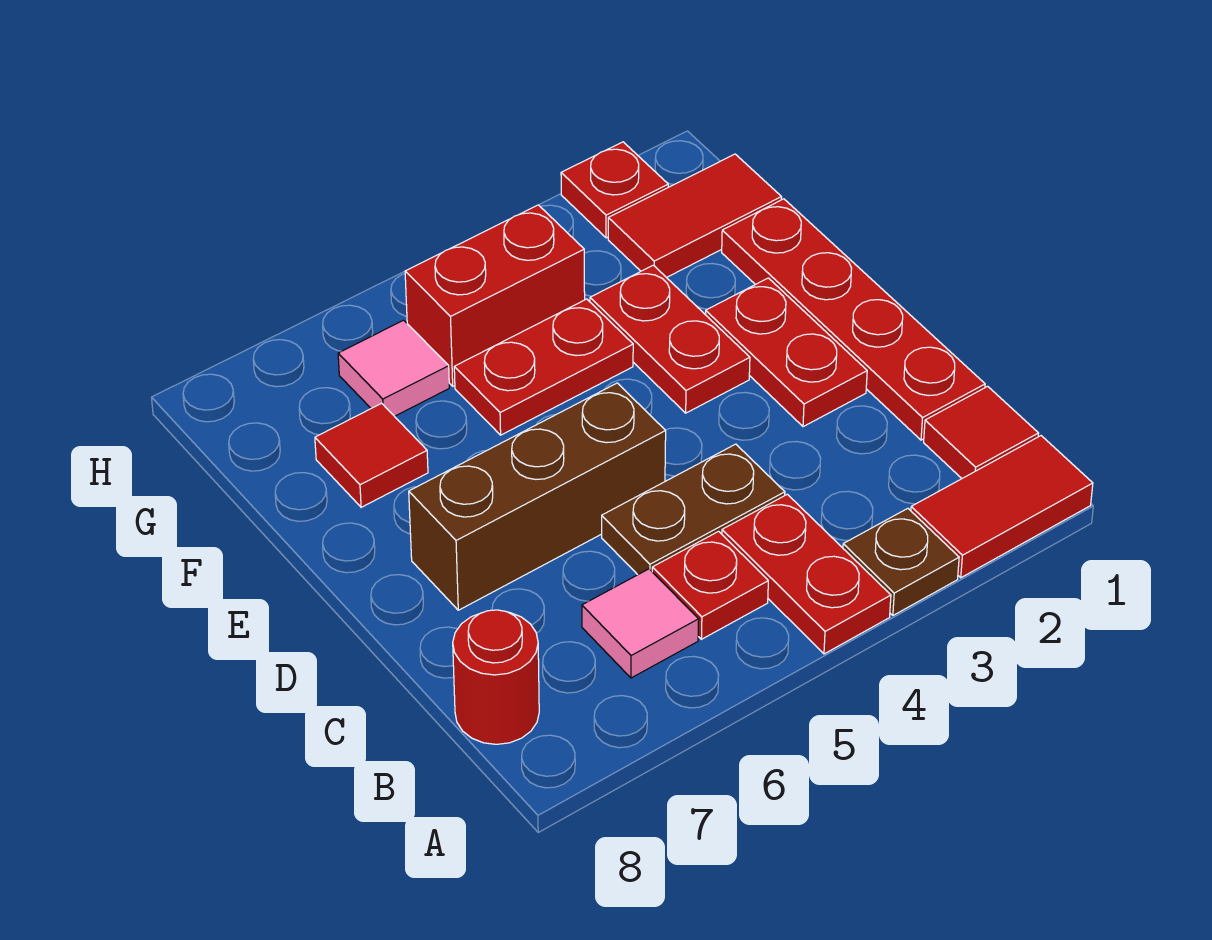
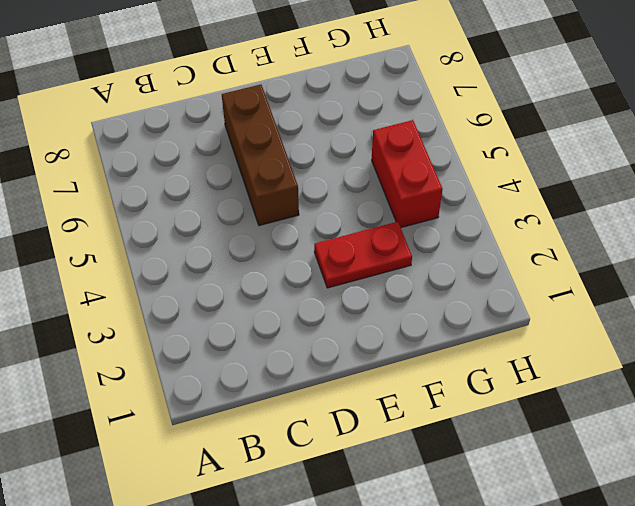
none -> red tile A1:A2 level 1
none -> brown plate A3 level 1
none -> red plate A4:B4 level 1

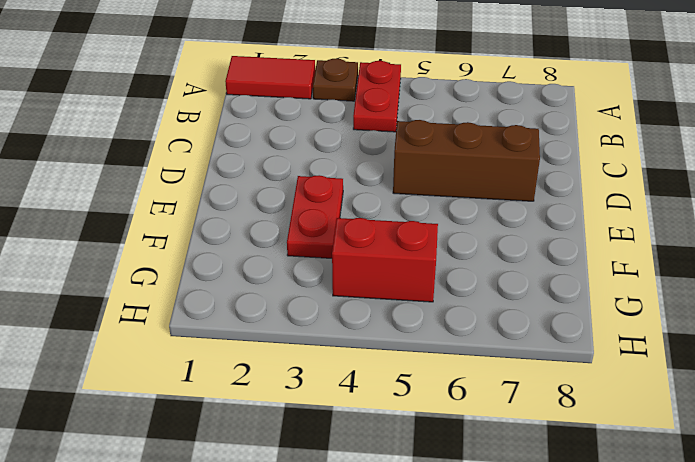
none -> red tile B1 level 1
none -> red plate B5 level 1
none -> pink tile B6 level 1

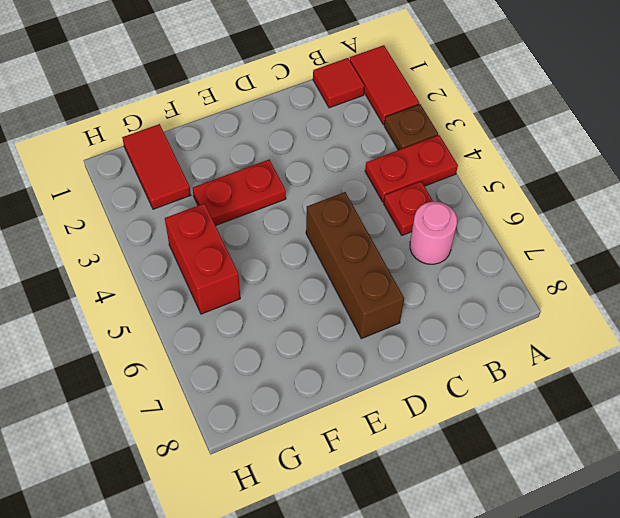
pink round brick B6 level 1 -> pink tile B6 level 1
none -> red round brick B8 level 1
none -> red plate C1:F1 level 1
none -> brown plate C4:C5 level 1

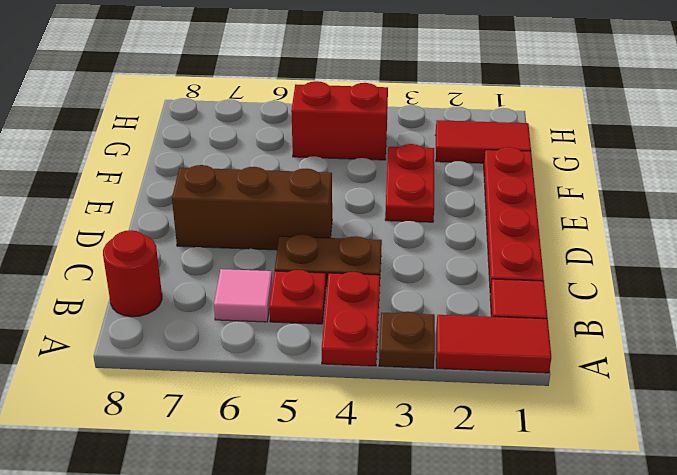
none -> red plate D2:E2 level 1
none -> red plate F4:F5 level 1
none -> red tile F7 level 1

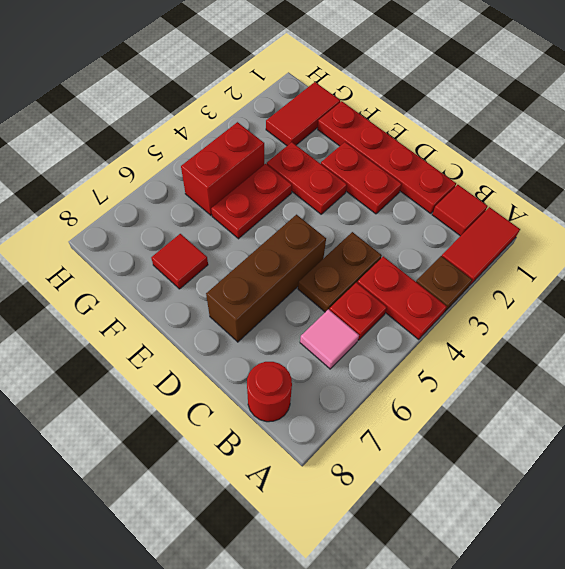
none -> pink tile G6 level 1
none -> red plate H2 level 1

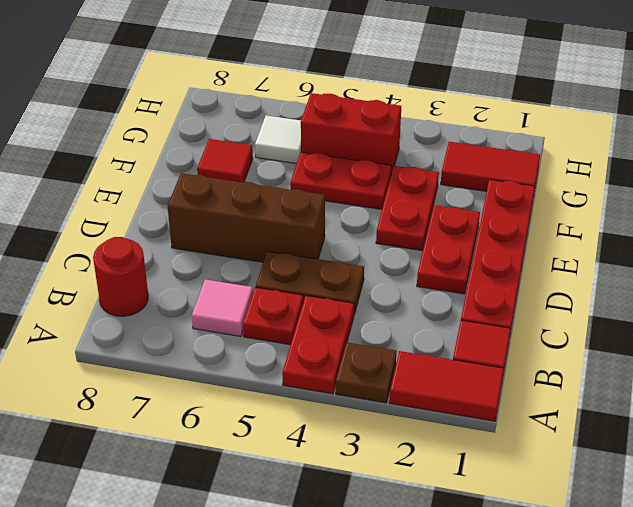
white tile G6 level 1 -> pink tile G6 level 1
none -> red plate H2 level 1

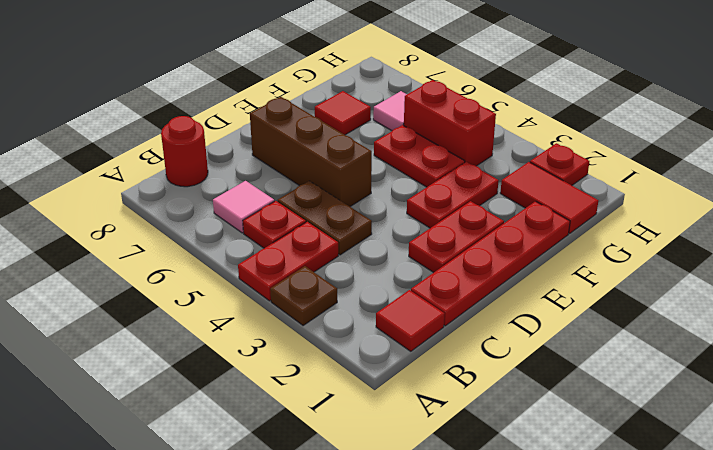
none -> red tile A1:A2 level 1

